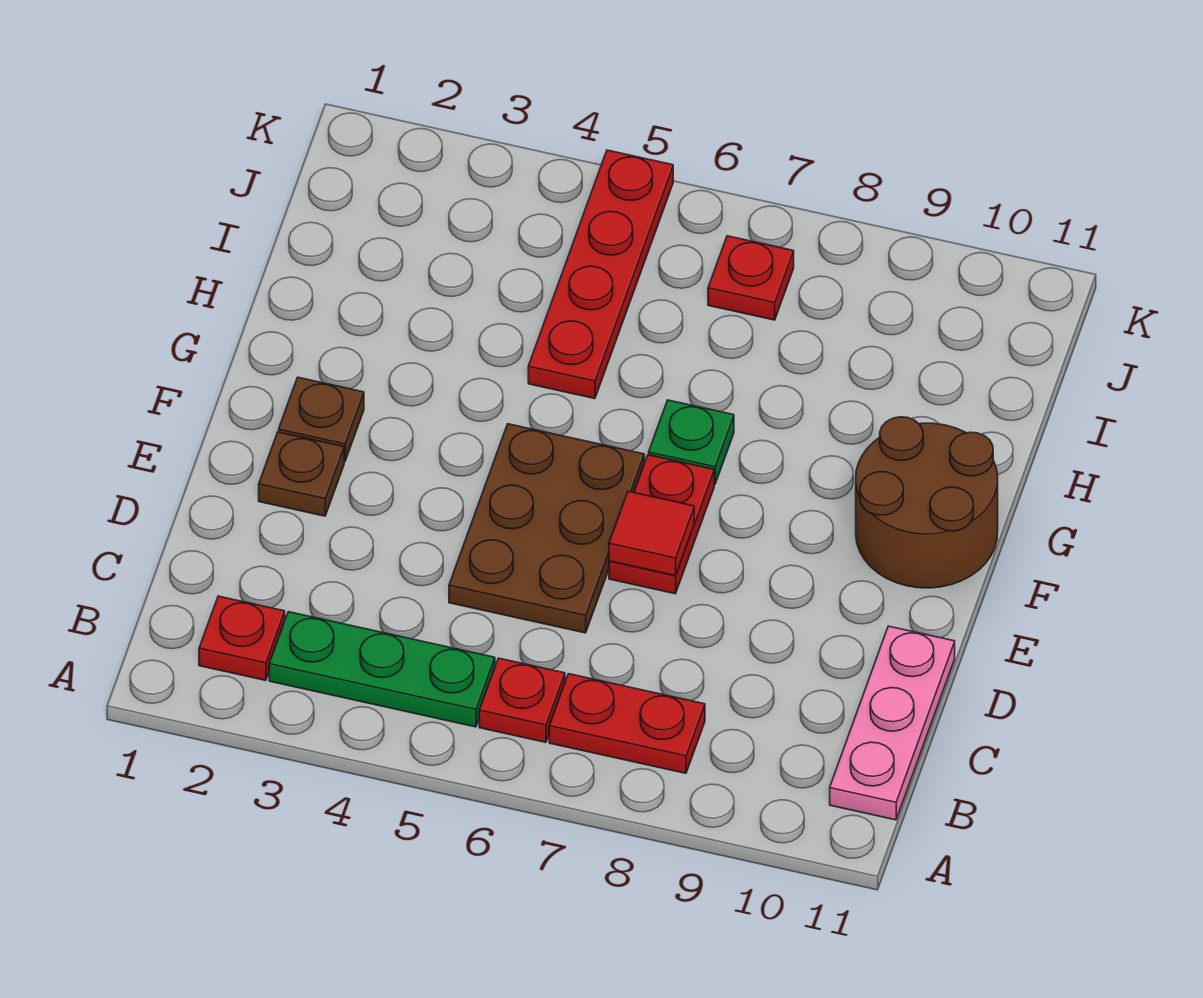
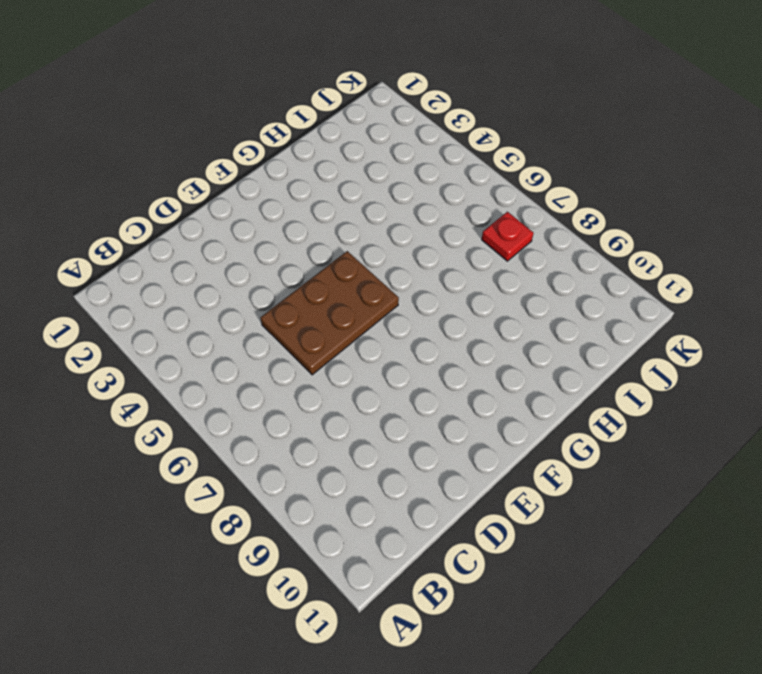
none -> red plate B2 level 1
none -> green plate B3:B5 level 1
none -> red plate B6 level 1

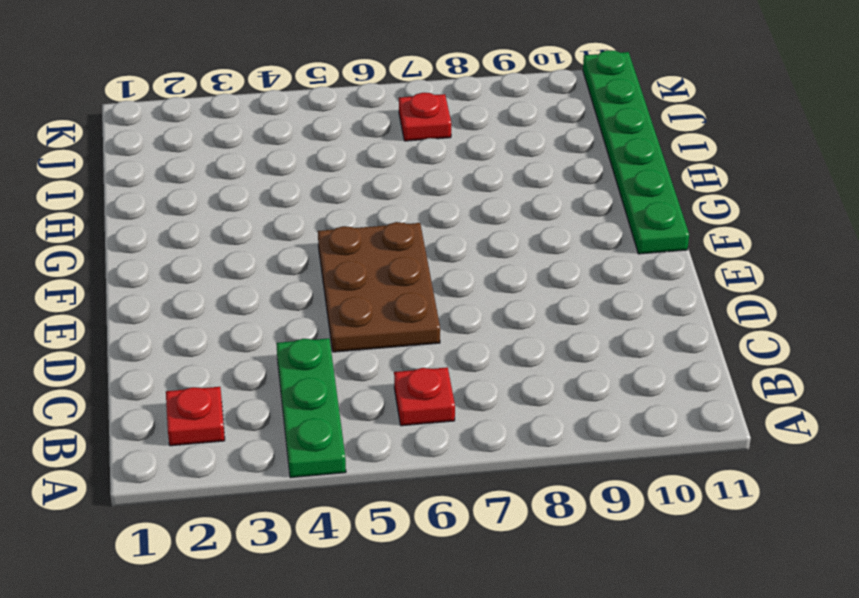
green plate A4:C4 level 1 -> green plate B3:B5 level 1
green plate F11:K11 level 1 -> brown round brick F10:G11 level 1
none -> red plate B7:B8 level 1
none -> pink plate B11:D11 level 1
none -> brown plate E2 level 1

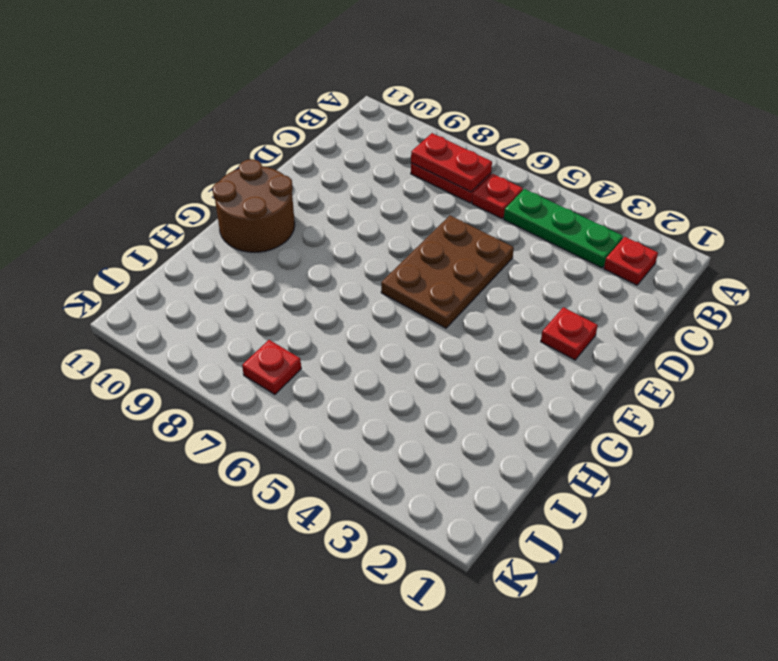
red plate B7:B8 level 2 -> red plate E7:F7 level 1
red plate E2 level 1 -> brown plate E2 level 1
none -> pink plate B11:D11 level 1
none -> brown plate F2 level 1
none -> green plate G7 level 1

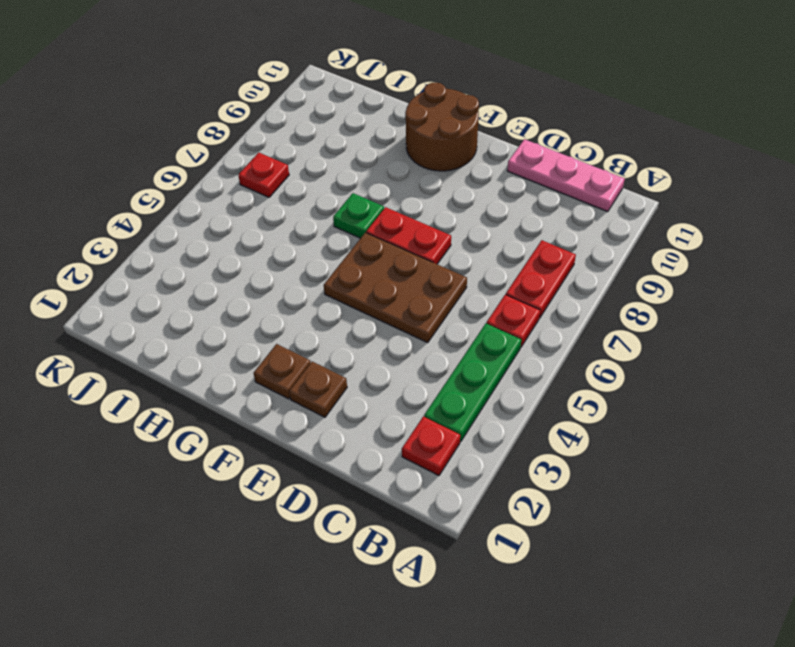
none -> red plate H5:K5 level 1
none -> red tile E7 level 2

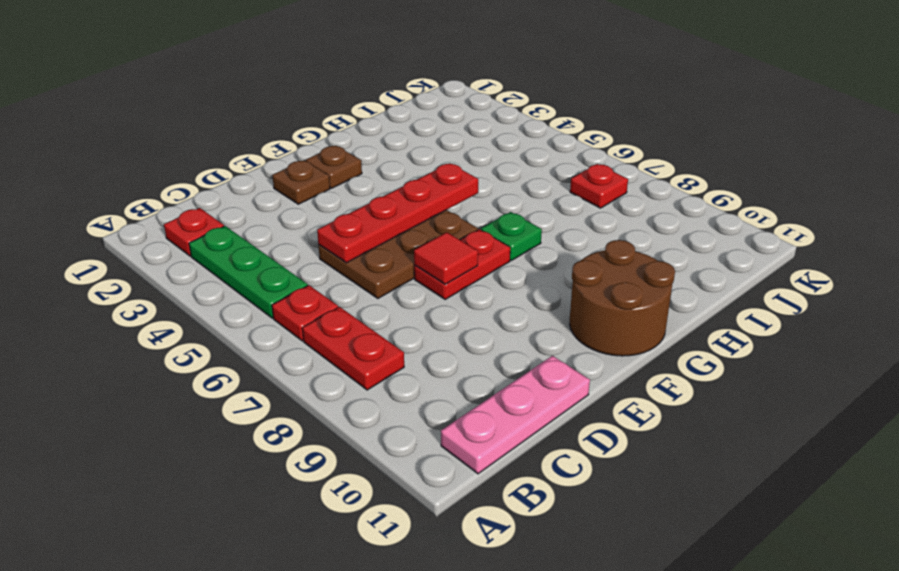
red plate D5:G5 level 2 -> red plate H5:K5 level 1

